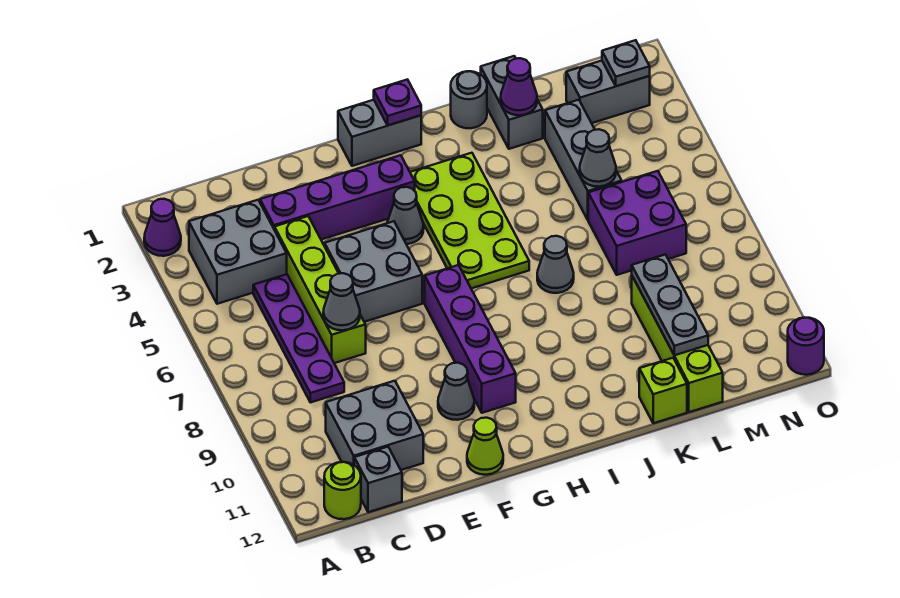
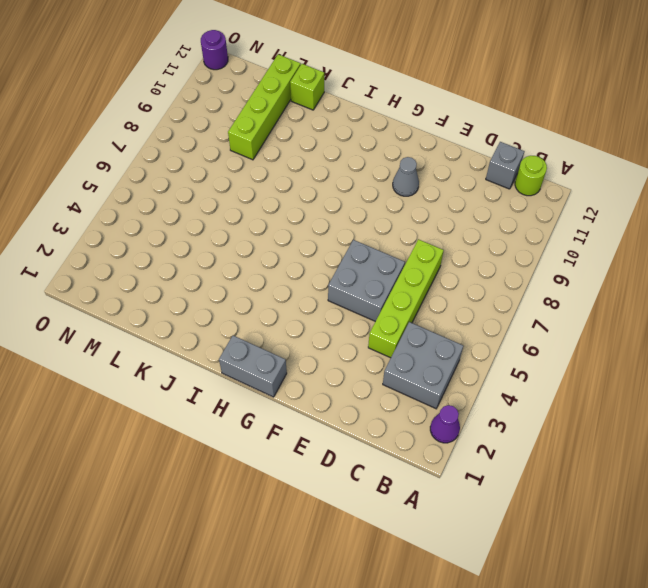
none -> purple plate C5:C8 level 1
none -> grey brick C10:D11 level 1
none -> purple brick D3:G3 level 1
none -> lime cone F12 level 1

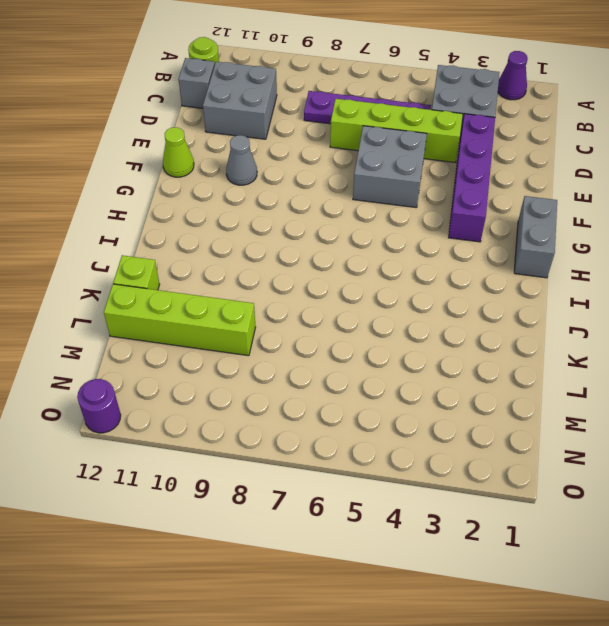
none -> grey cone G4 level 1
none -> purple brick G7:G10 level 1
none -> lime plate H3:I6 level 1
none -> grey round brick J1 level 1

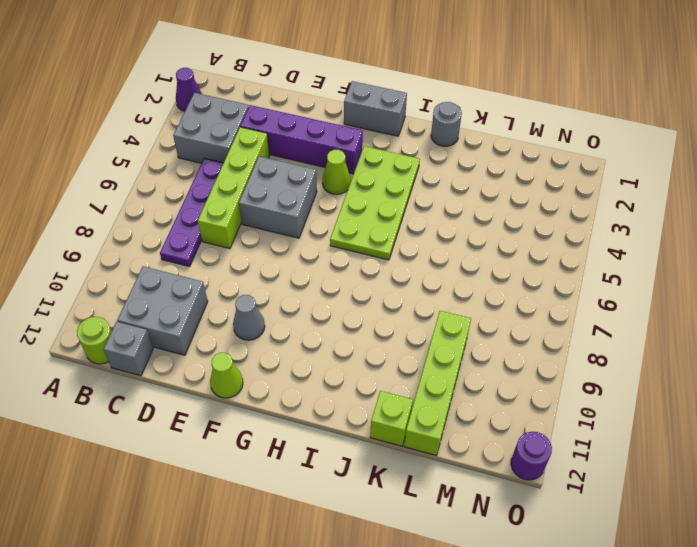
lime cone G4 level 1 -> grey cone G4 level 1
none -> purple brick G7:G10 level 1
none -> grey cone J7 level 1
none -> grey brick K1:K2 level 1
none -> grey brick L3:L5 level 1

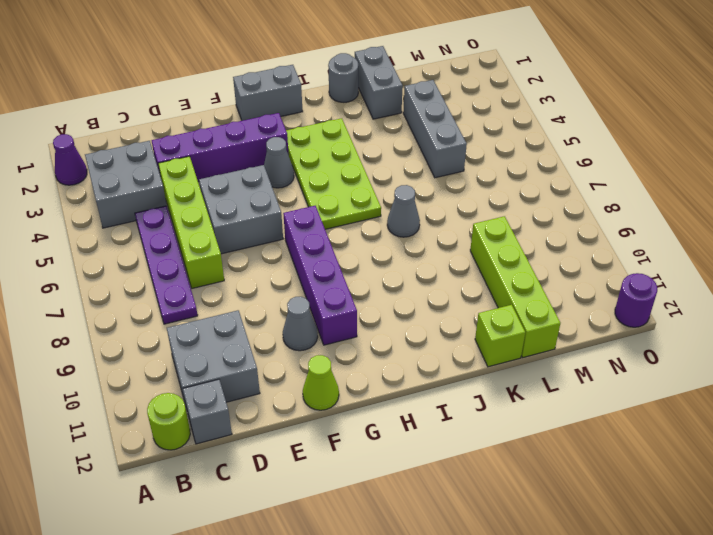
none -> purple brick L6:M7 level 1
none -> grey brick M2:N2 level 1
none -> grey cone D7 level 2
none -> purple plate H1 level 2

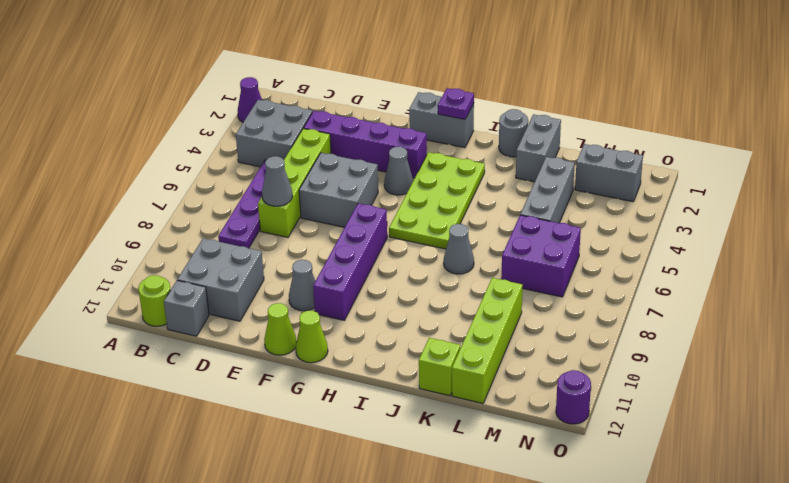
lime cone G12 level 1 -> none
none -> purple cone K2 level 2
none -> grey cone L5 level 2
none -> grey plate L9:L11 level 2
none -> grey plate N2 level 2

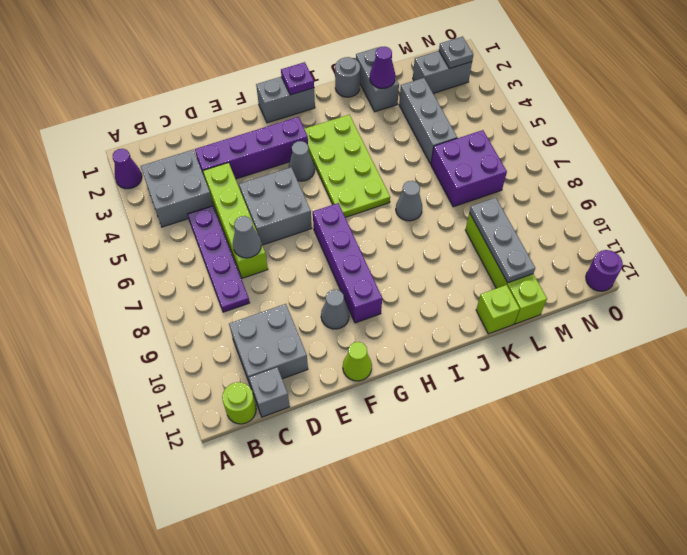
none -> grey cone L5 level 2

